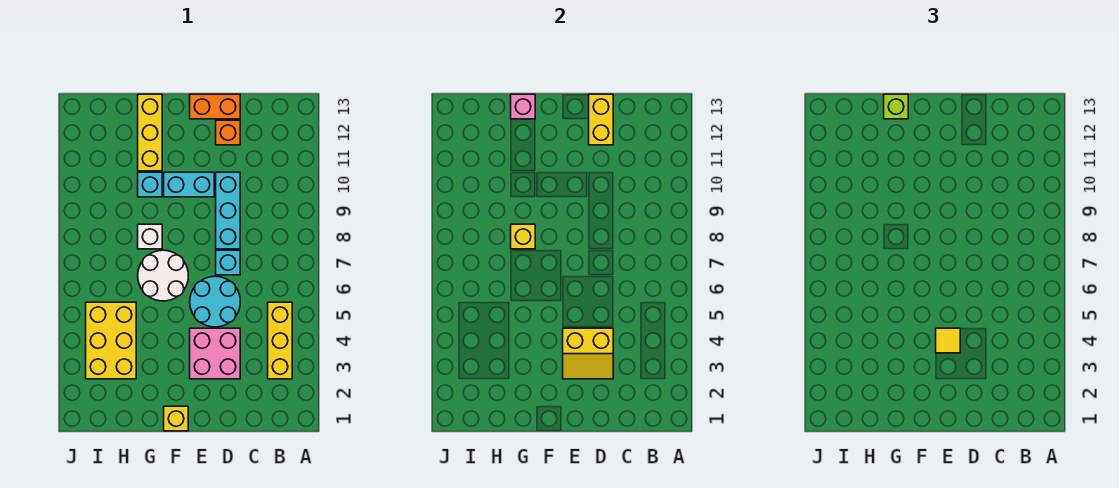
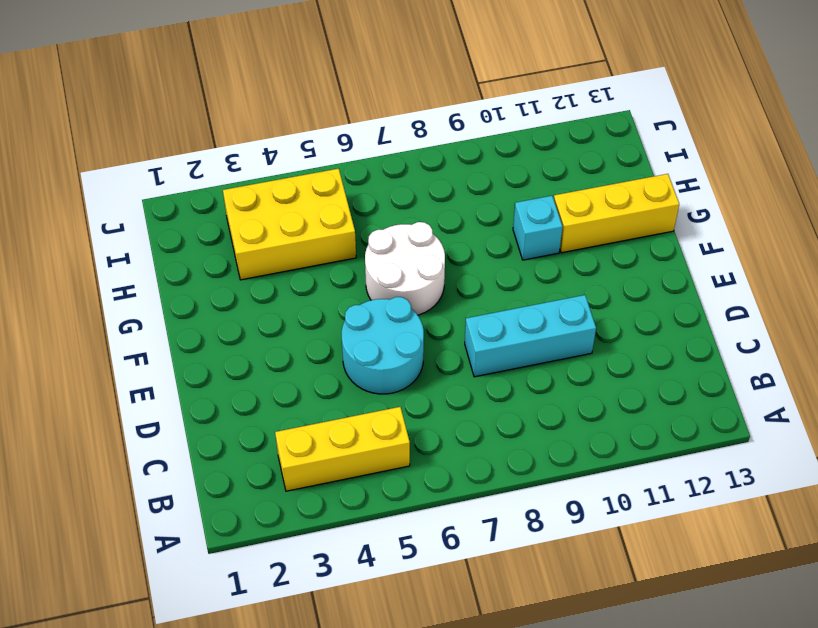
none -> pink brick D3:E4 level 1
none -> cyan brick D7 level 1
none -> orange brick D12 level 1

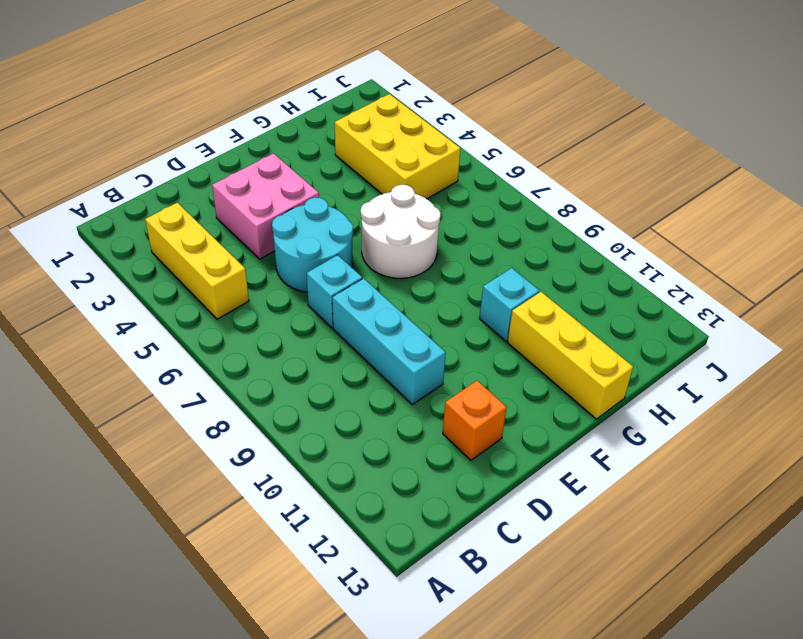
none -> orange brick D13:E13 level 1
none -> cyan brick E10:F10 level 1
none -> yellow brick F1 level 1

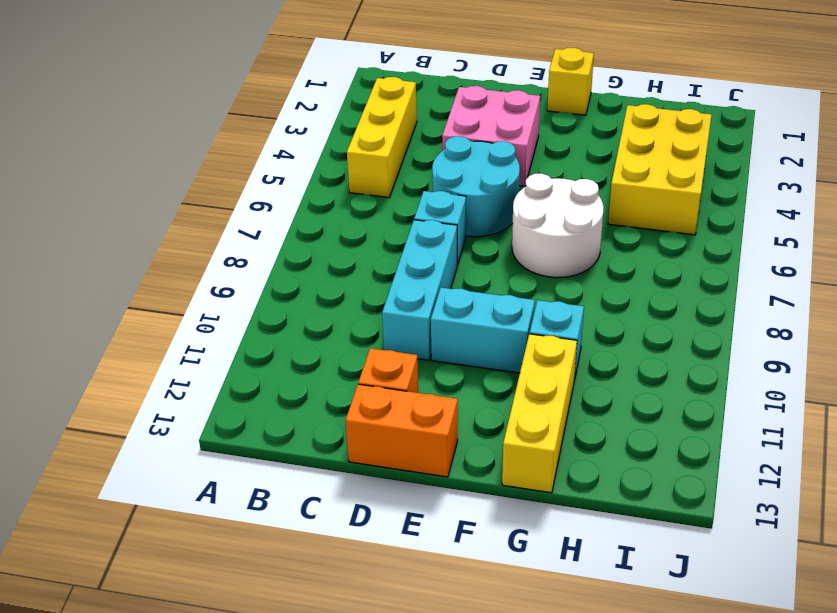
none -> white brick G8 level 1
none -> yellow slope D3:E4 level 2 top 4
none -> yellow brick D12:D13 level 2

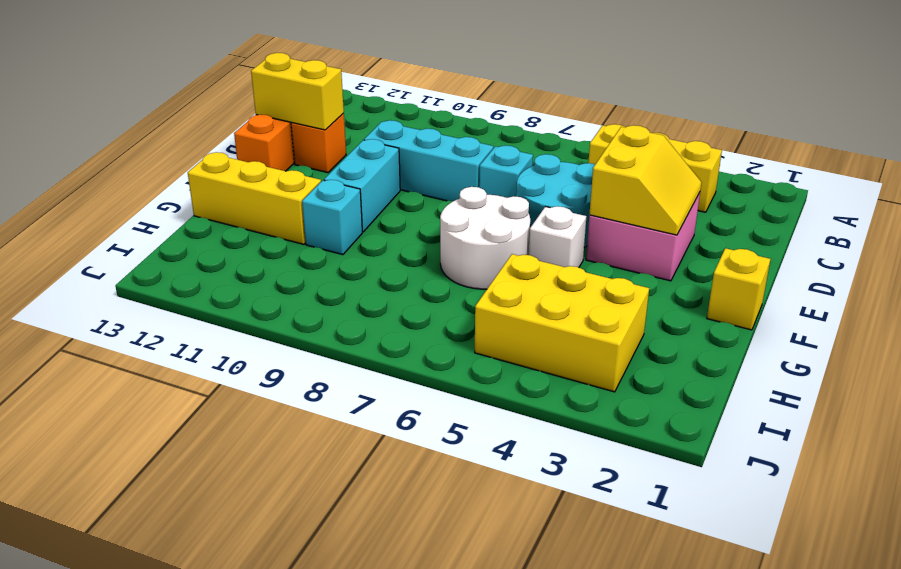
white brick F5 level 1 -> white brick G8 level 1
none -> yellow brick G8 level 2
none -> pink brick G13 level 2
none -> yellow tile E4 level 3

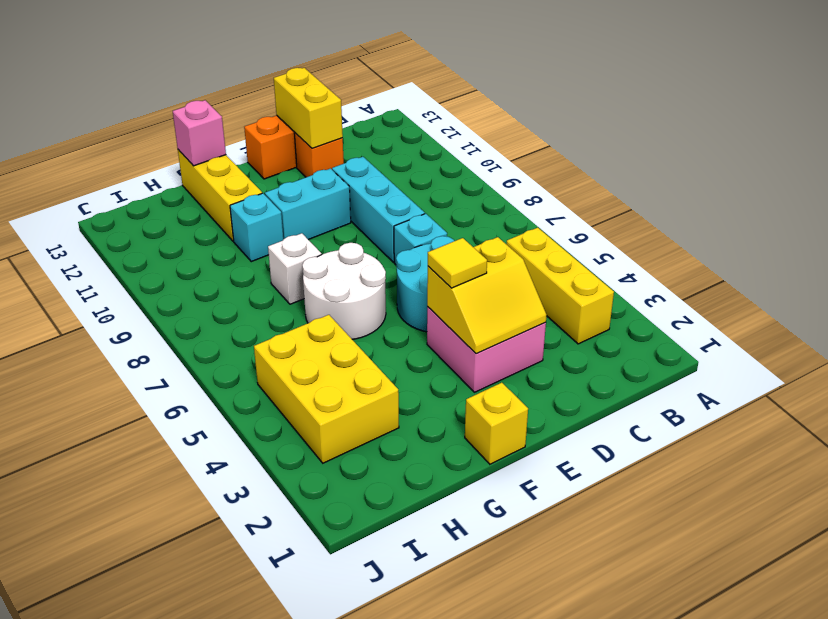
none -> yellow brick G8 level 2
none -> lime brick G13 level 3

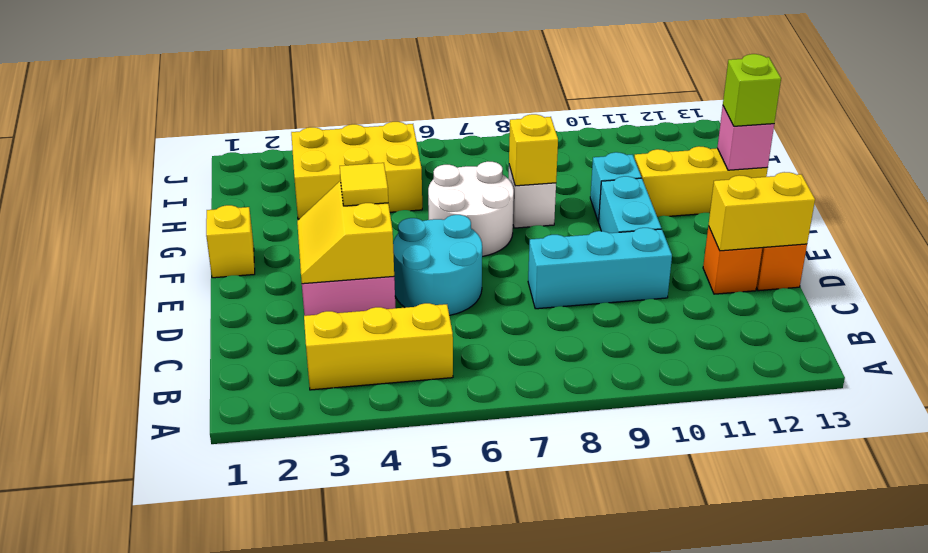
none -> cyan brick D7 level 1

